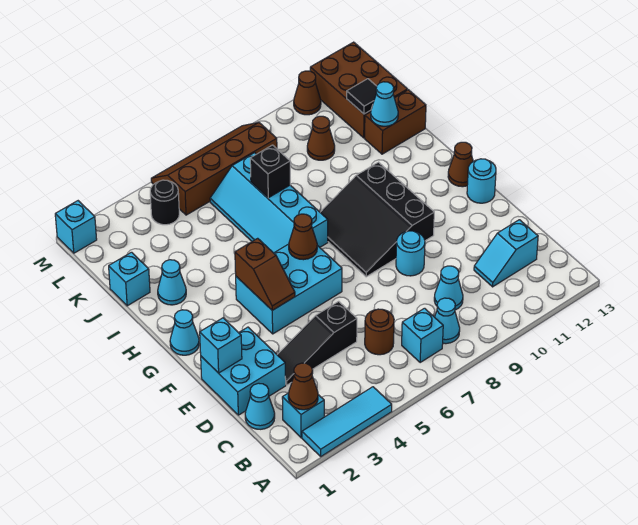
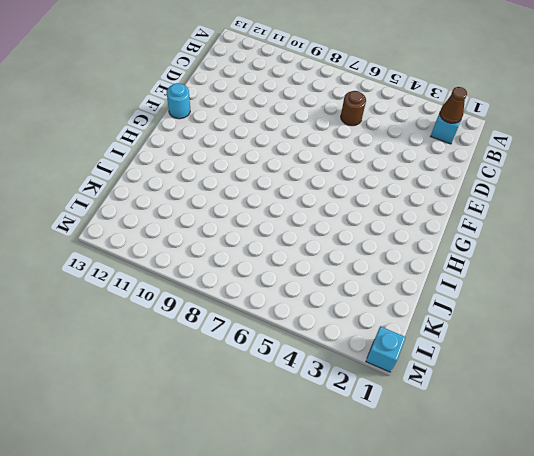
none -> cyan tile A2:A4 level 1
none -> cyan brick B7 level 1
none -> cyan cone B8 level 1
none -> cyan cone C1 level 1

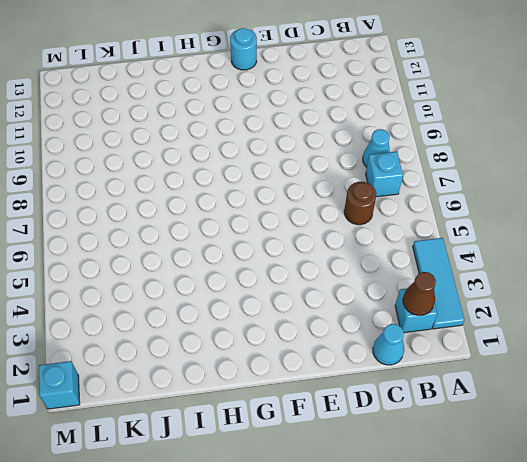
none -> cyan cone C9 level 1
none -> cyan slope C11:C12 level 1 top 12
none -> cyan brick D1:E2 level 1
none -> black slope D3:D5 level 1 top 5

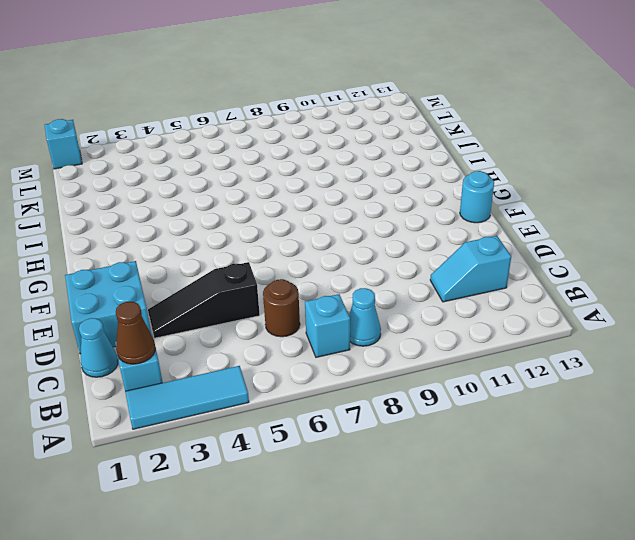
none -> cyan cone C9 level 1
none -> cyan round brick E9 level 1
none -> cyan brick F4:G6 level 1
none -> black slope F8:H10 level 1 top 10

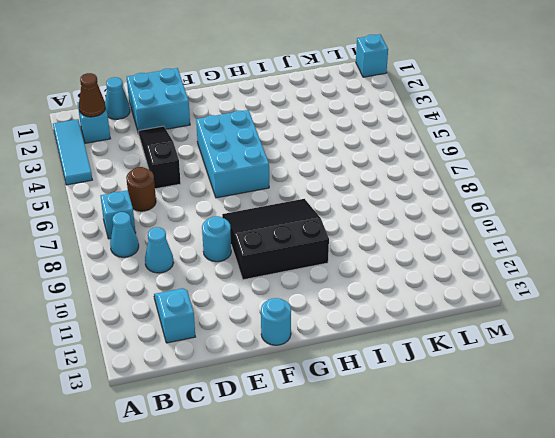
none -> cyan cone G1 level 1
none -> brown cone G13 level 1
none -> cyan slope H6:K7 level 1 top 7
none -> cyan cone I2 level 1

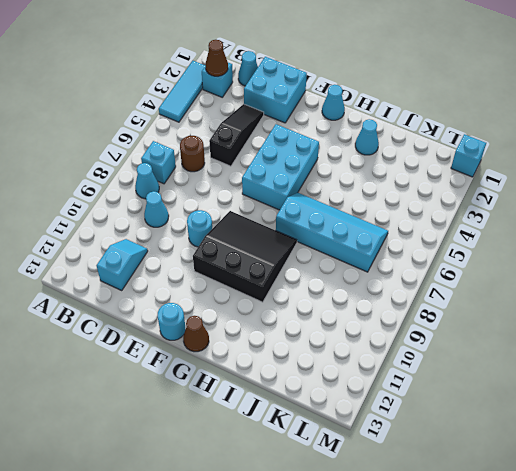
none -> cyan brick J1 level 1
none -> brown brick J12:J13 level 1
none -> brown cone K10 level 1
none -> brown brick K12:M13 level 1

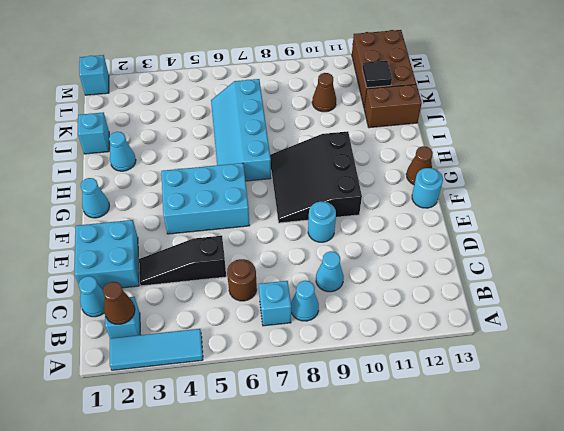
none -> cyan slope C11:C12 level 1 top 12
none -> black round brick L4 level 1
none -> brown slope L5:M8 level 1 top L
none -> brown cone M11 level 1

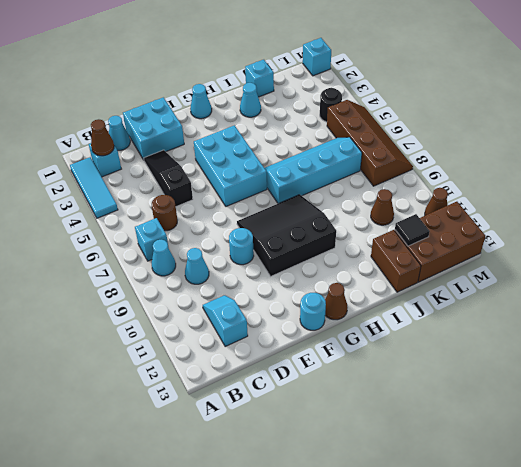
none -> cyan brick E1 level 2
none -> brown slope F4:G4 level 2 top G
none -> brown cone G6 level 2
none -> black brick J7 level 2

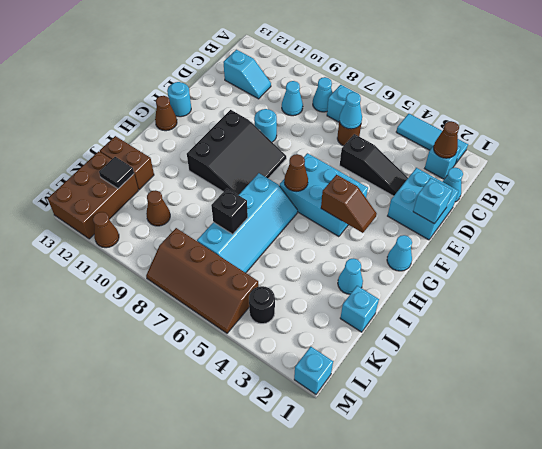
cyan cone C6 level 2 -> cyan cone J12 level 2
brown slope G3:G4 level 2 top 4 -> brown slope F4:G4 level 2 top G

